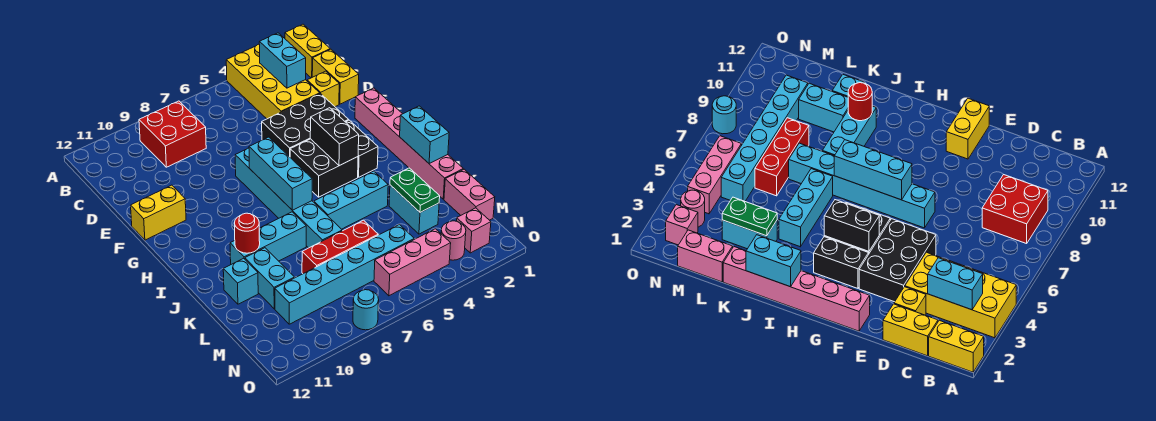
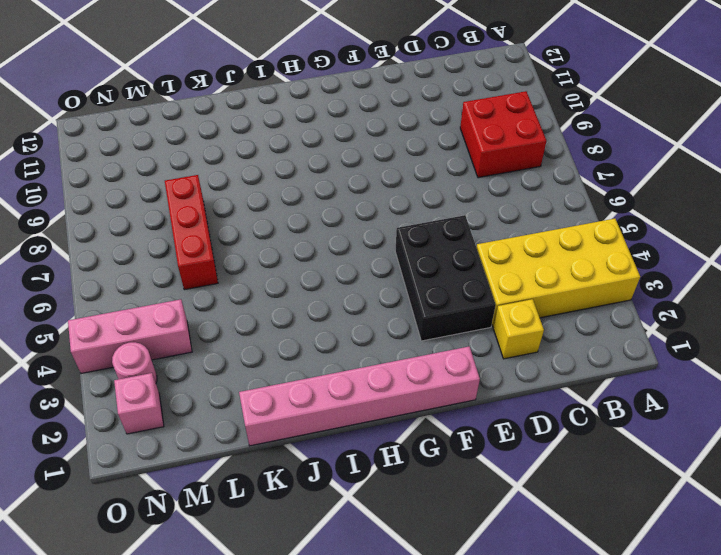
pink brick M4:O4 level 1 -> pink brick N4:N6 level 1
none -> yellow brick A1:B1 level 1
none -> yellow brick C1:D1 level 1
none -> cyan brick F7:K7 level 1

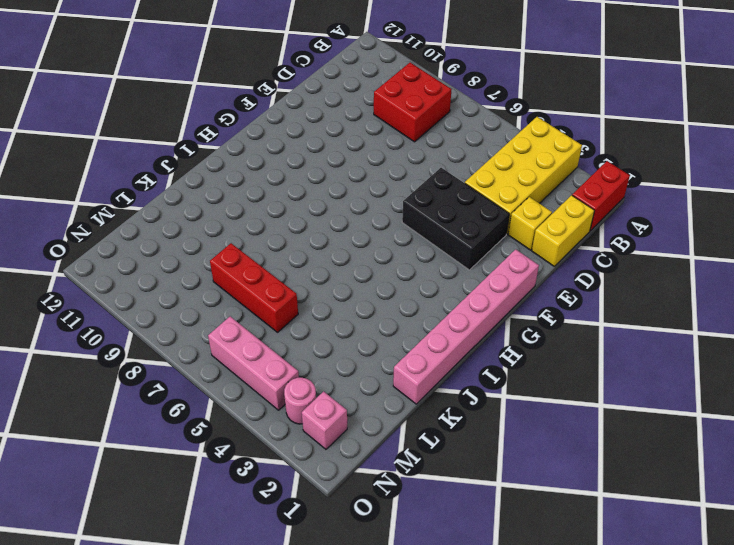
red brick A1:B1 level 1 -> yellow brick A1:B1 level 1
none -> cyan brick F7:K7 level 1
none -> yellow brick F11:F12 level 1
none -> black brick G3:H3 level 1

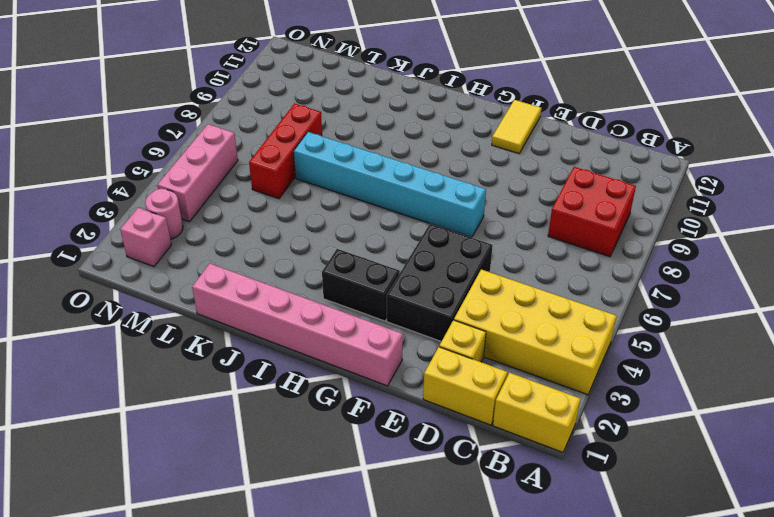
yellow tile F11:F12 level 1 -> yellow brick F11:F12 level 1
none -> black brick G4:H5 level 1
none -> cyan brick J4:J6 level 1
none -> cyan brick J8:J10 level 1

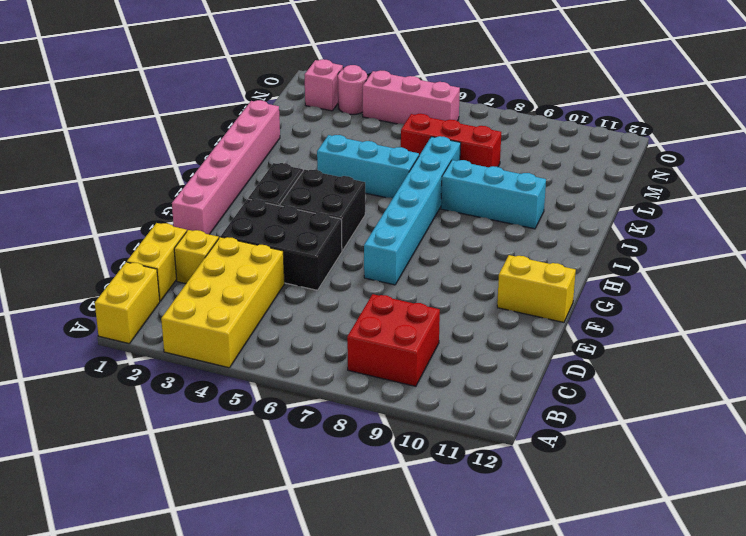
none -> cyan brick K3:L3 level 1
none -> cyan brick K10:L10 level 1
none -> cyan brick K11 level 1

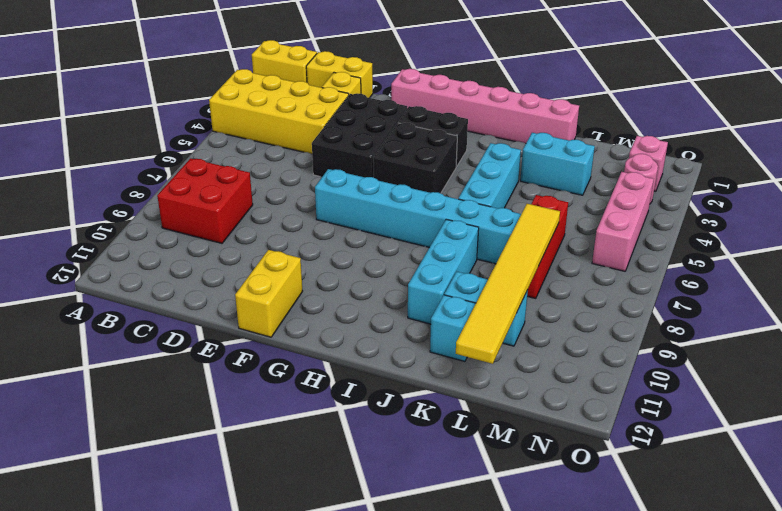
yellow tile L7:L12 level 2 -> none
none -> pink brick L1:M1 level 1
none -> cyan brick M5:M10 level 1
none -> cyan round brick O8 level 1

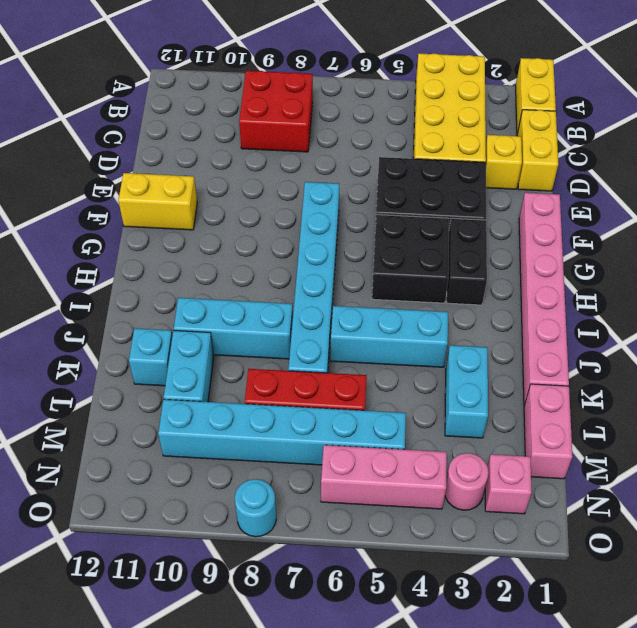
none -> cyan brick B3:C3 level 2
none -> black brick G4:H4 level 2
none -> cyan brick G7:I7 level 2

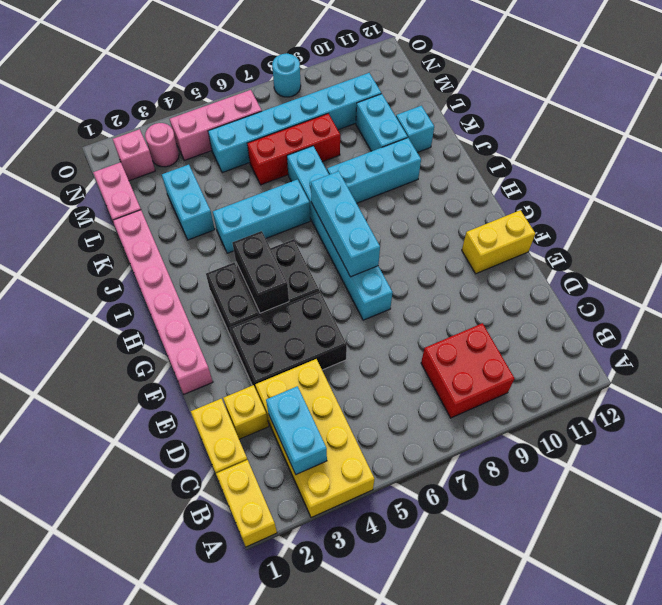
none -> cyan brick I1:J1 level 2
none -> red round brick J10 level 2
none -> green plate K3:L3 level 2

